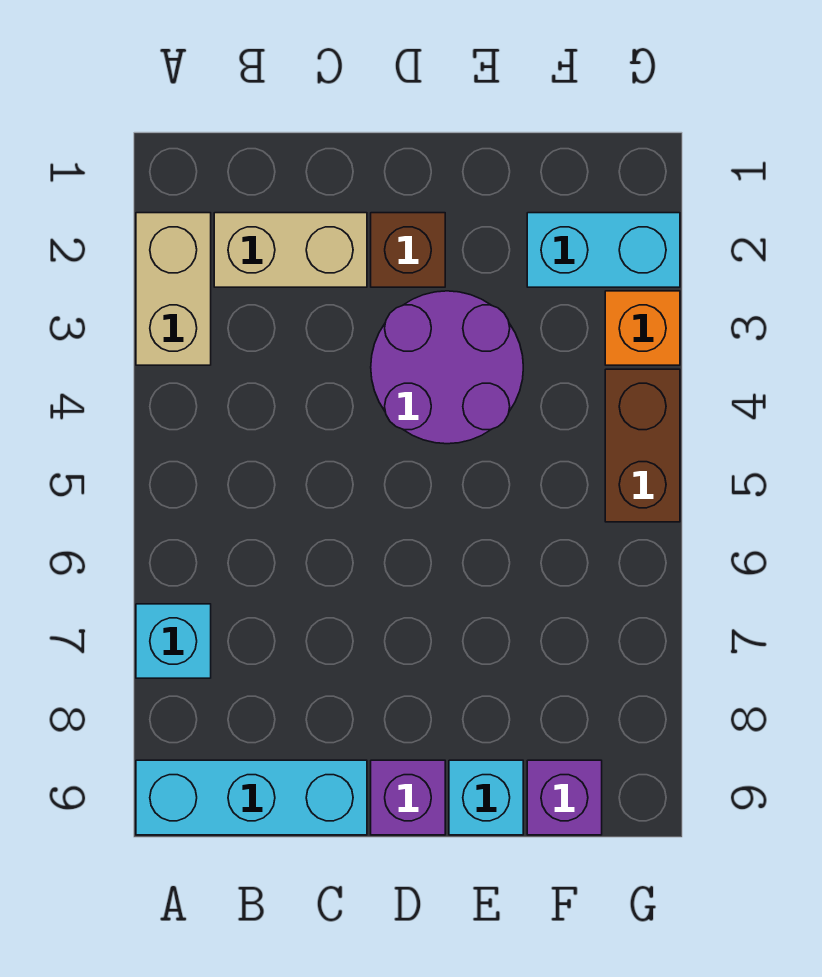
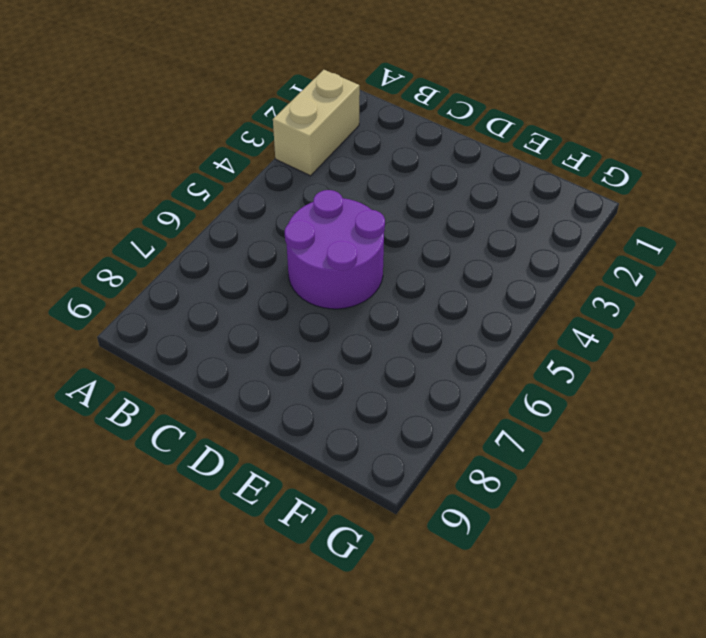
purple round brick C5:D6 level 1 -> purple round brick D3:E4 level 1
none -> cyan brick A7 level 1
none -> cyan brick A9:C9 level 1
none -> tan brick B2:C2 level 1

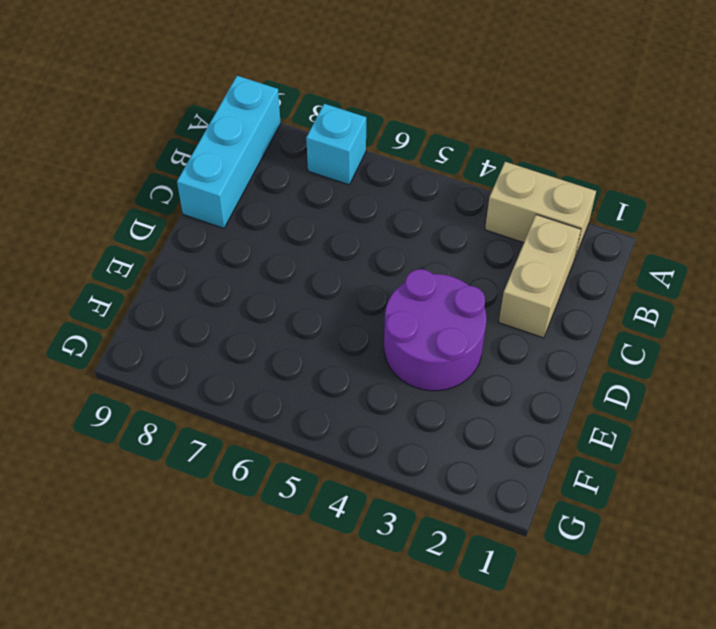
none -> brown brick D2 level 1
none -> purple brick D9 level 1
none -> cyan brick E9 level 1

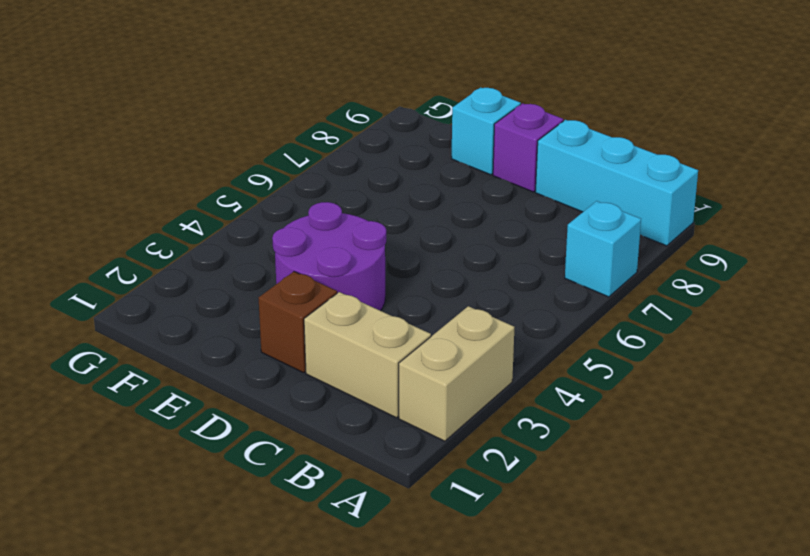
none -> cyan brick F2:G2 level 1
none -> purple brick F9 level 1
none -> orange brick G3 level 1

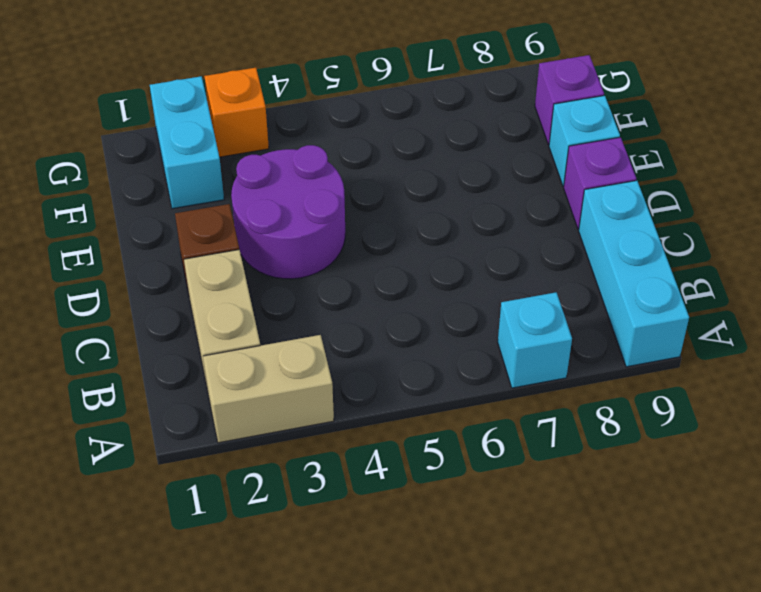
none -> brown brick G4:G5 level 1

